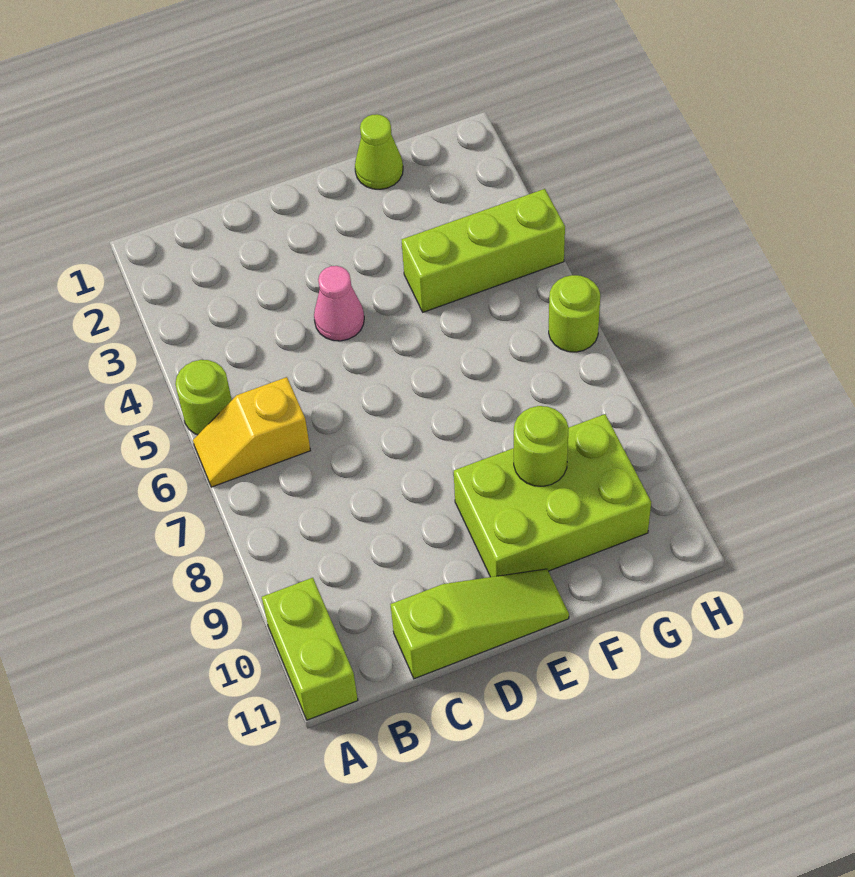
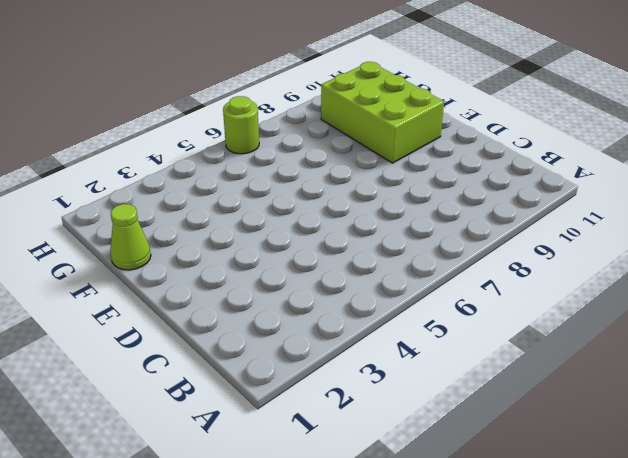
none -> lime round brick A5 level 1
none -> yellow slope A6:B6 level 1 top B

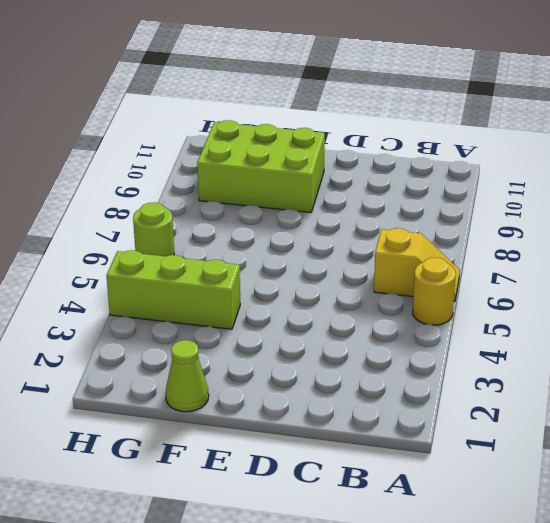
yellow round brick A5 level 1 -> lime round brick A5 level 1
none -> lime brick A10:A11 level 1
none -> lime slope C11:E11 level 1 top C

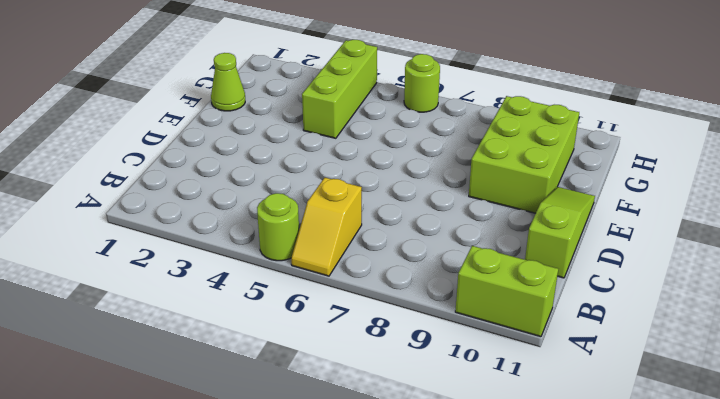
none -> pink cone D4 level 1
none -> lime round brick F9 level 2

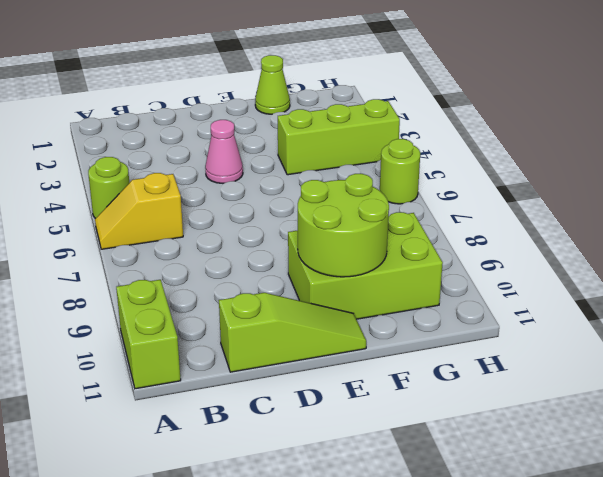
lime round brick E9:F10 level 2 -> lime round brick F9 level 2

